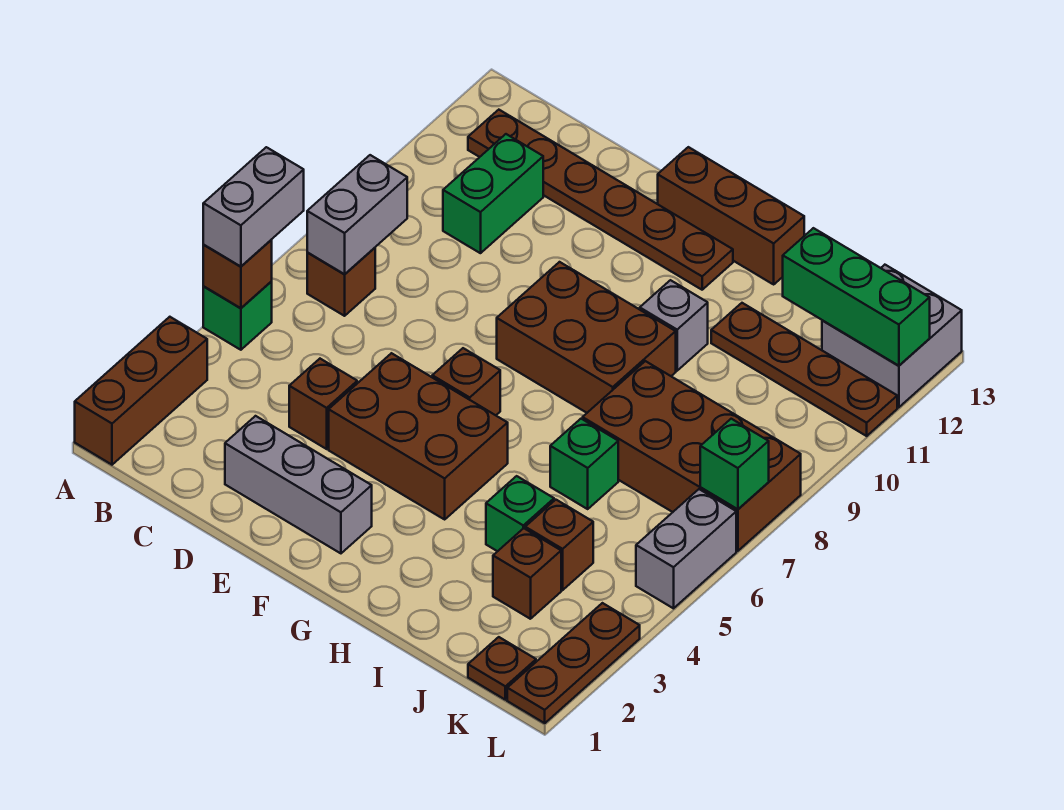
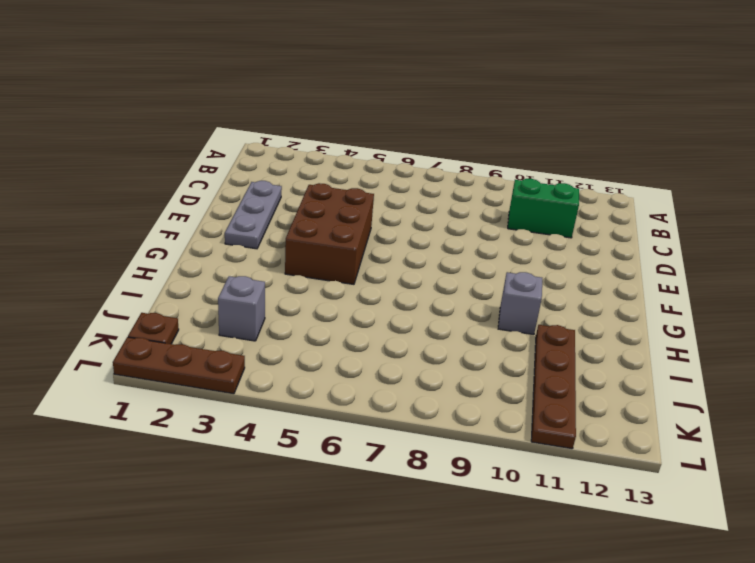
grey plate D2:F2 level 1 -> grey brick D2:F2 level 1
grey brick J3 level 1 -> brown brick J3 level 1
none -> brown brick A1:A3 level 1
none -> green brick A5 level 1
none -> brown brick B7 level 1

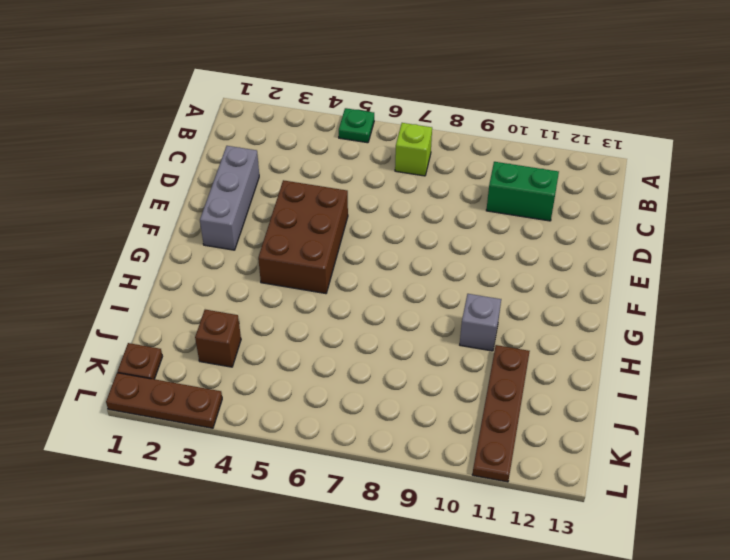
green plate A5 level 1 -> green brick A5 level 1
lime brick B7 level 1 -> brown brick B7 level 1
none -> brown brick A1:A3 level 1
none -> brown plate B12:G12 level 1
none -> brown brick D4 level 1

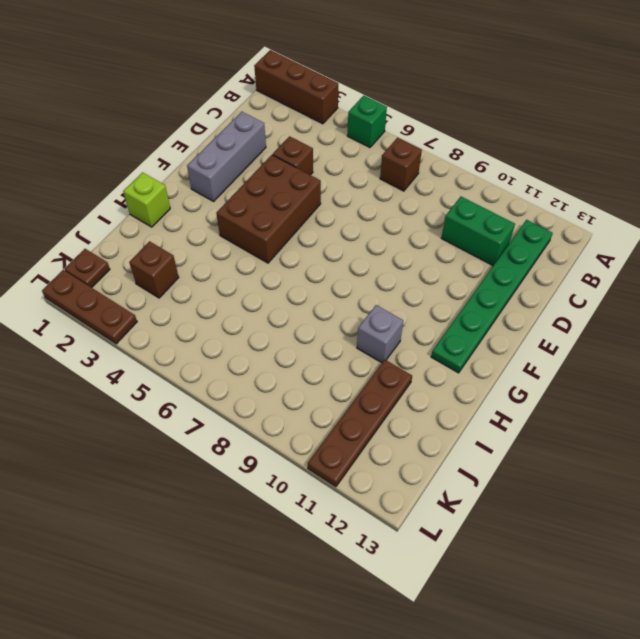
green plate B12:G12 level 1 -> brown plate B12:G12 level 1
lime brick H1 level 1 -> none
none -> brown brick F6 level 1
none -> brown brick F8:H9 level 1
none -> brown brick F13:H13 level 1

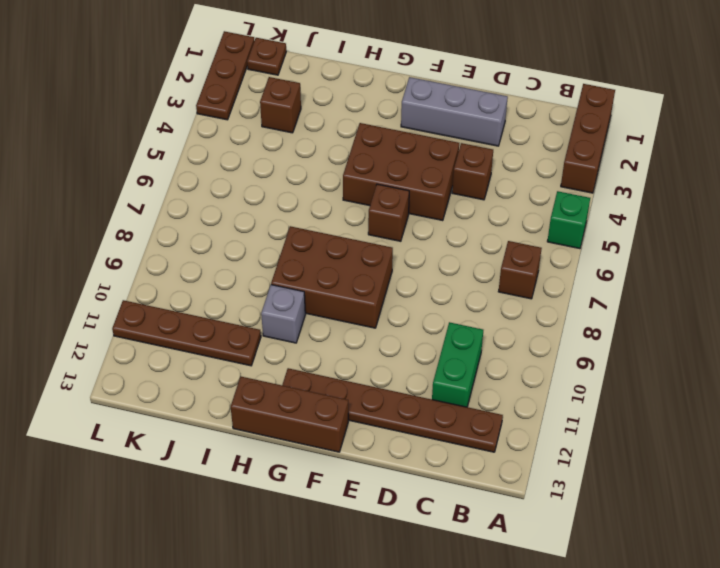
none -> green brick I4 level 1
none -> green brick I6 level 1
none -> brown brick I7:L8 level 1

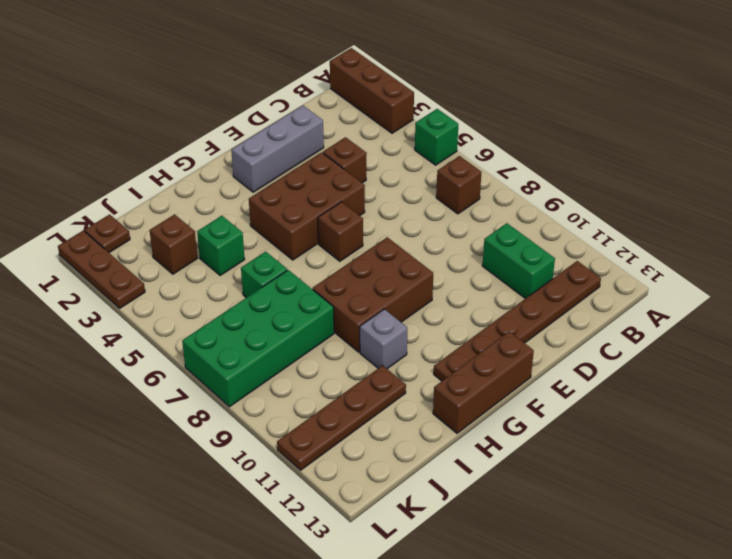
green brick I7:L8 level 1 -> brown brick I7:L8 level 1
none -> brown brick J4 level 1
none -> grey brick K12:L13 level 1
none -> grey brick L5:L6 level 1

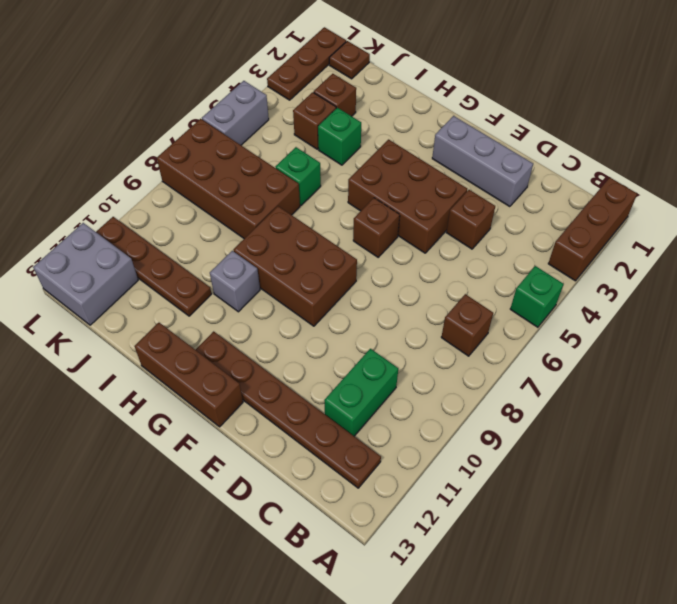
none -> brown brick A5 level 2
none -> grey brick B7:B8 level 2
none -> green brick J12:L12 level 2

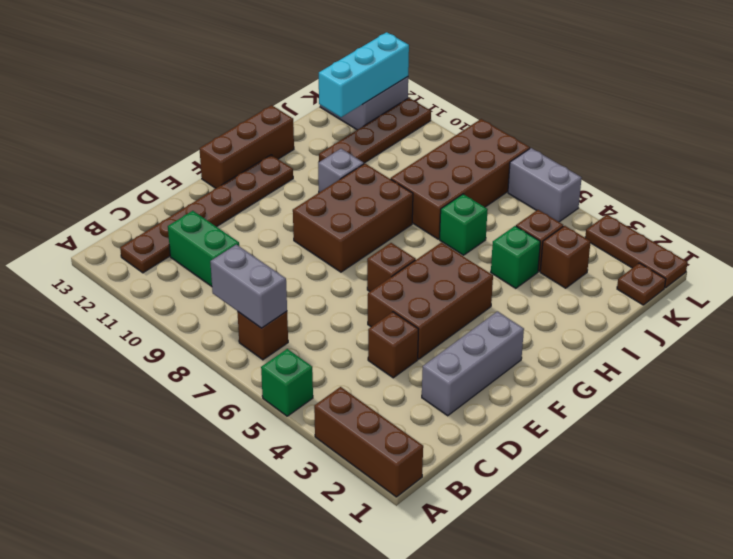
cyan brick J12:L12 level 2 -> green brick J12:L12 level 2
none -> brown brick A5 level 2
none -> green brick L7 level 2
none -> grey brick A5:A6 level 3

